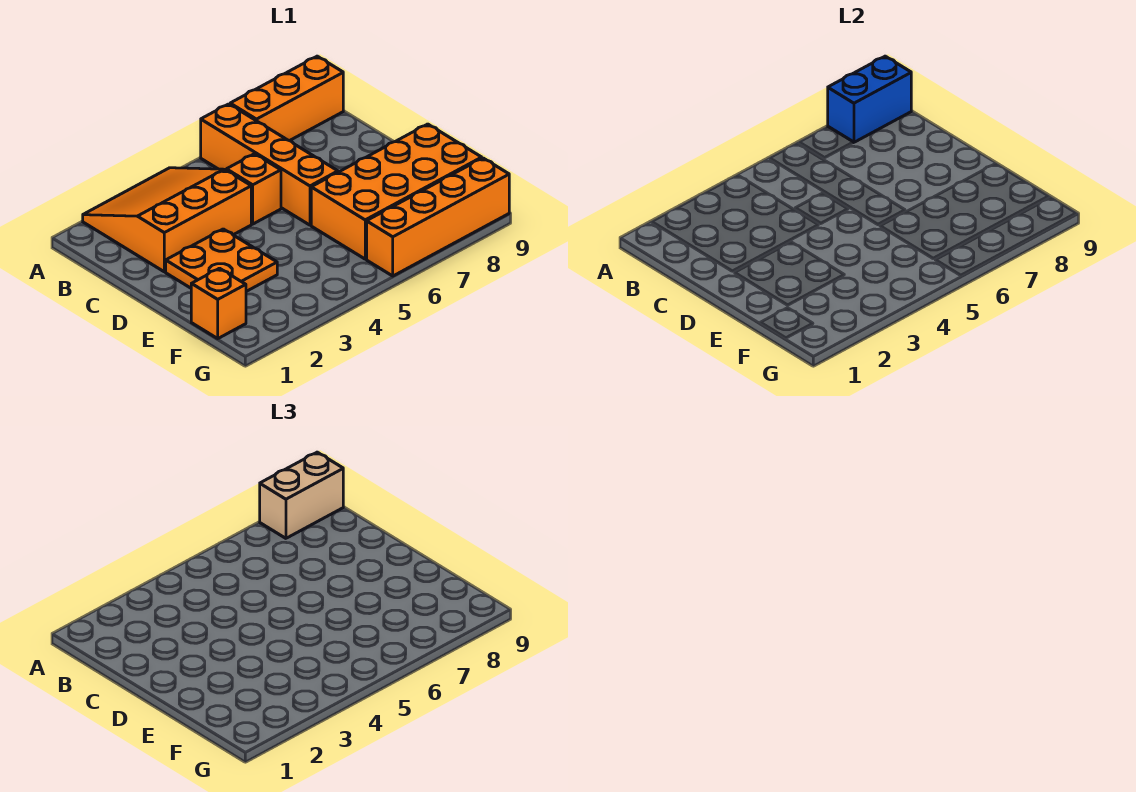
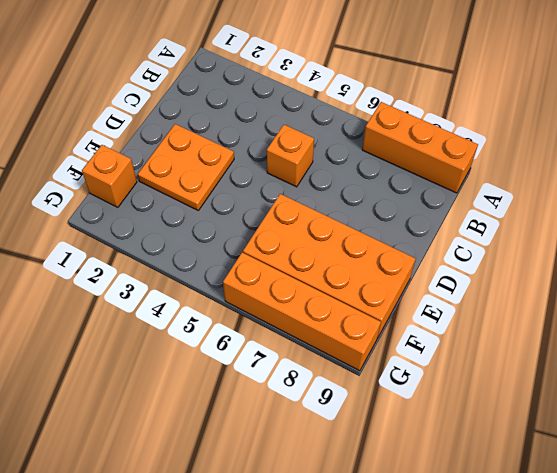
none -> orange slope A2:C4 level 1 top C
none -> orange brick A6:D6 level 1

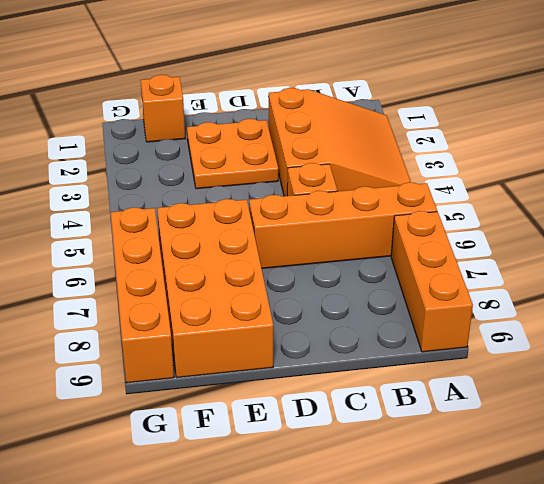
none -> blue brick A8:A9 level 2
none -> tan brick A8:A9 level 3

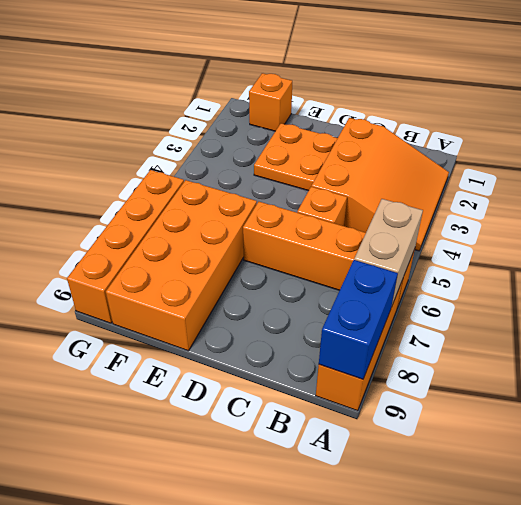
tan brick A6:A7 level 2 -> tan brick A8:A9 level 3

